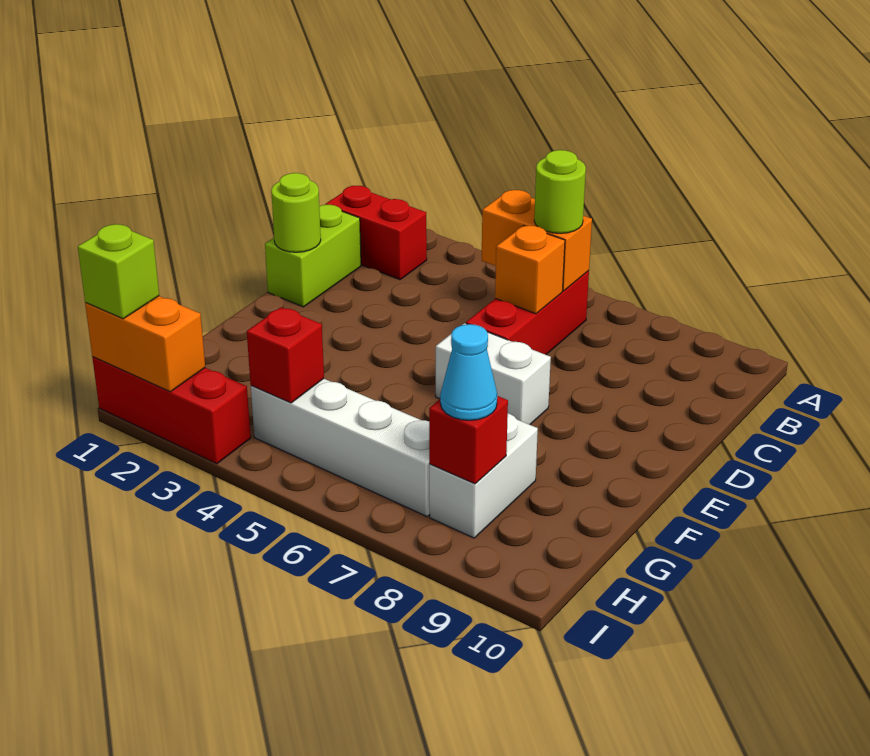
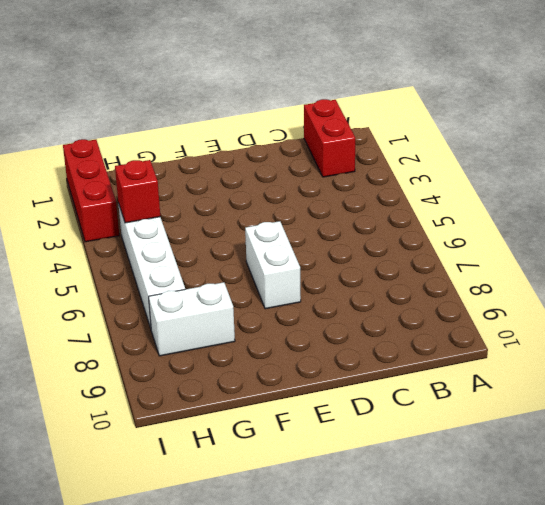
none -> red brick B6:D6 level 1
none -> lime brick C1:D1 level 1
none -> orange brick B5:B6 level 2

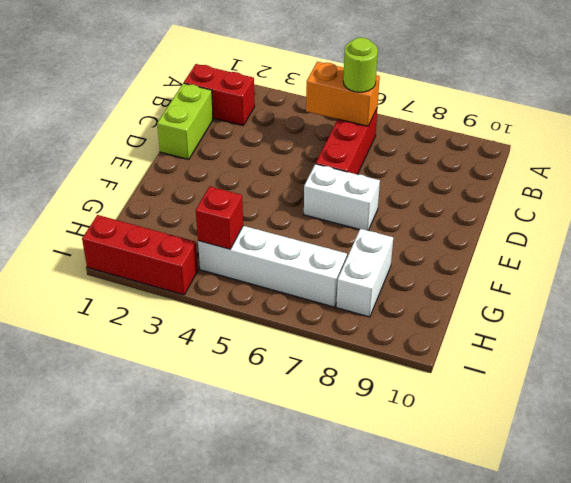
none -> orange brick C6 level 2
none -> lime round brick D1 level 2
none -> red brick H8 level 2

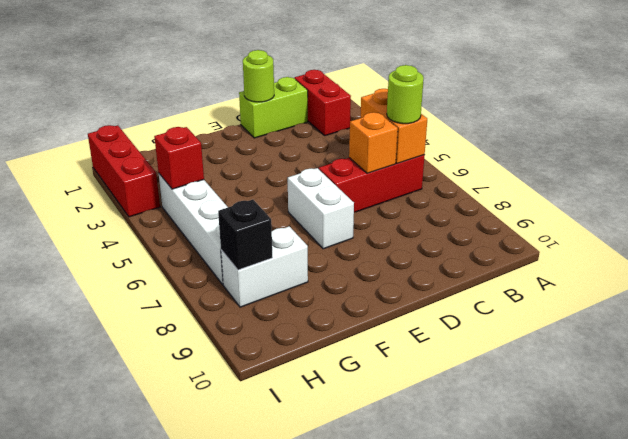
black brick H8 level 2 -> red brick H8 level 2
none -> orange brick I1:I2 level 2
none -> cyan cone H8 level 3
none -> lime brick I1 level 3

